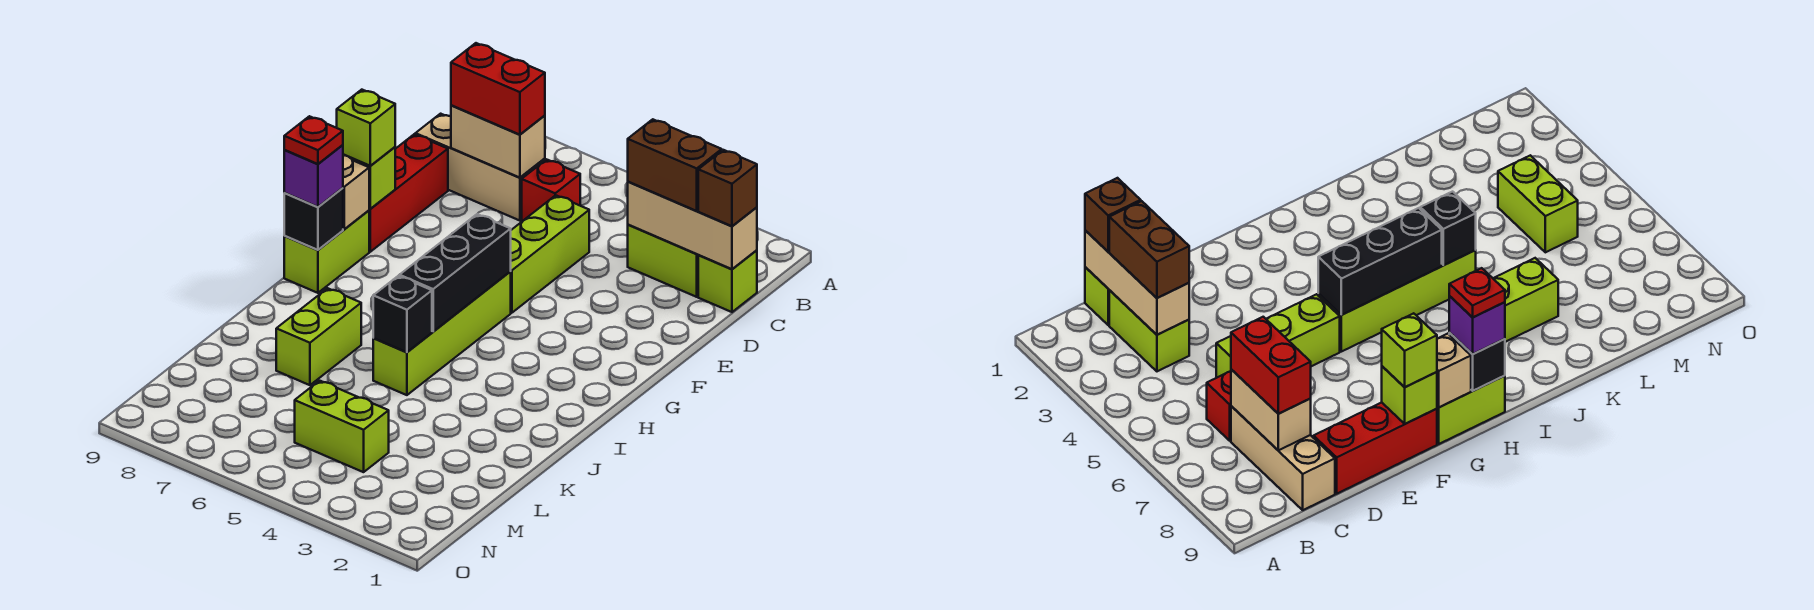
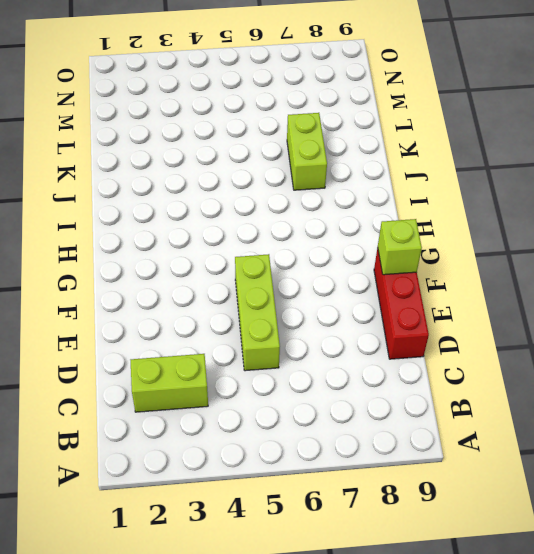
none -> lime brick C1 level 1
none -> red brick C6 level 1
none -> tan brick C7:C9 level 1

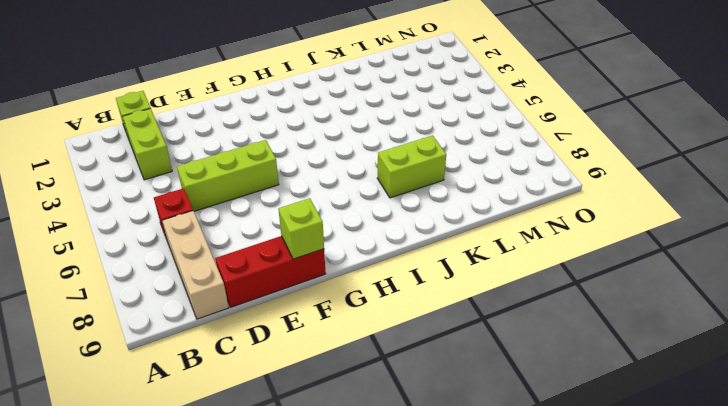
none -> lime brick G5:J5 level 1
none -> lime brick G9:H9 level 1
none -> lime brick M4:M5 level 1

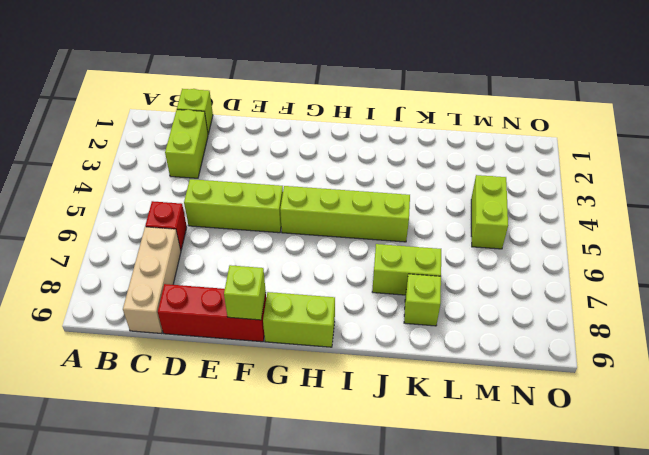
lime brick K8 level 1 -> lime brick F9 level 3
none -> tan brick C1:C3 level 2
none -> tan brick C7:C8 level 2
none -> black brick G5:I5 level 2

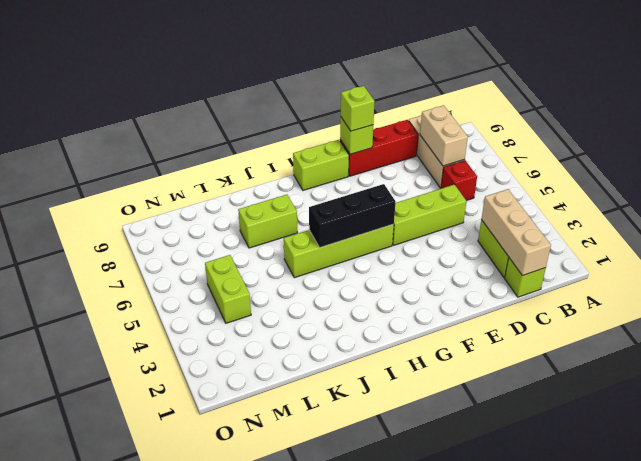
none -> tan brick G9 level 2
none -> black brick H9 level 2
none -> black brick J5 level 2

